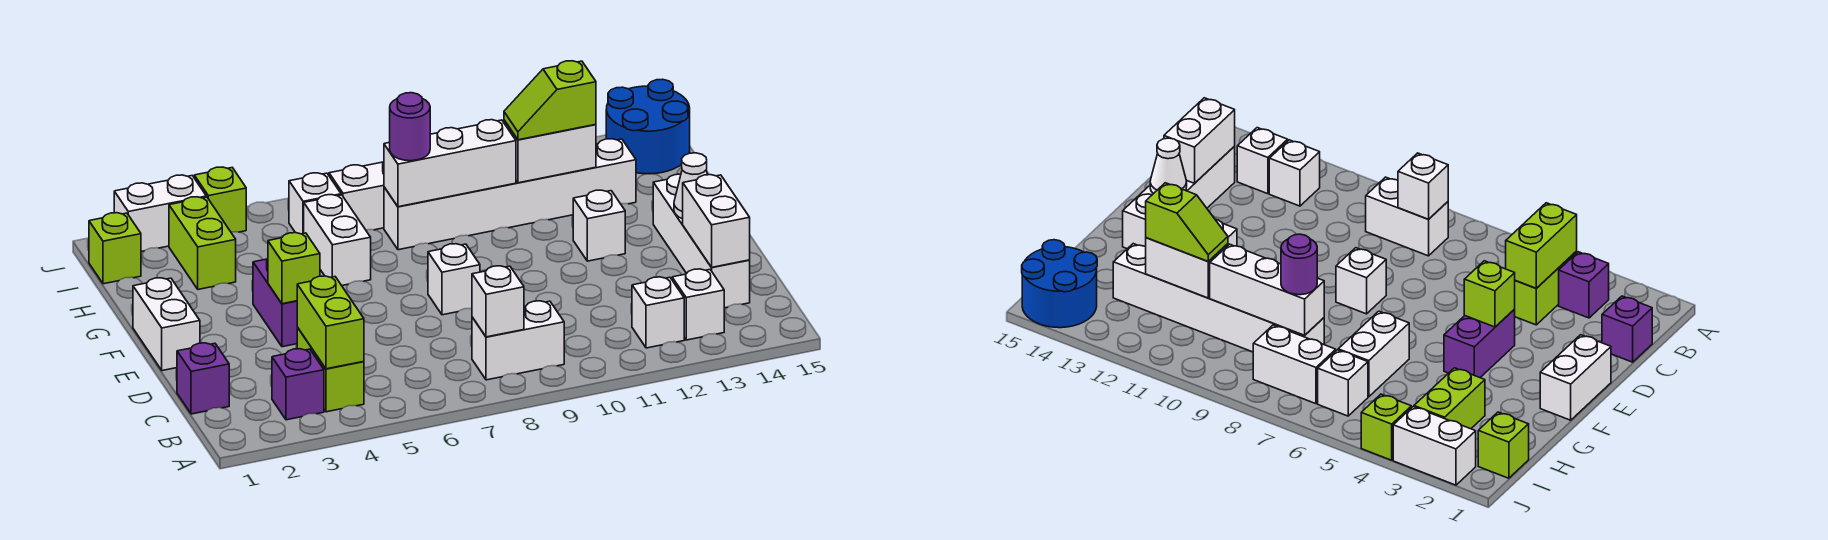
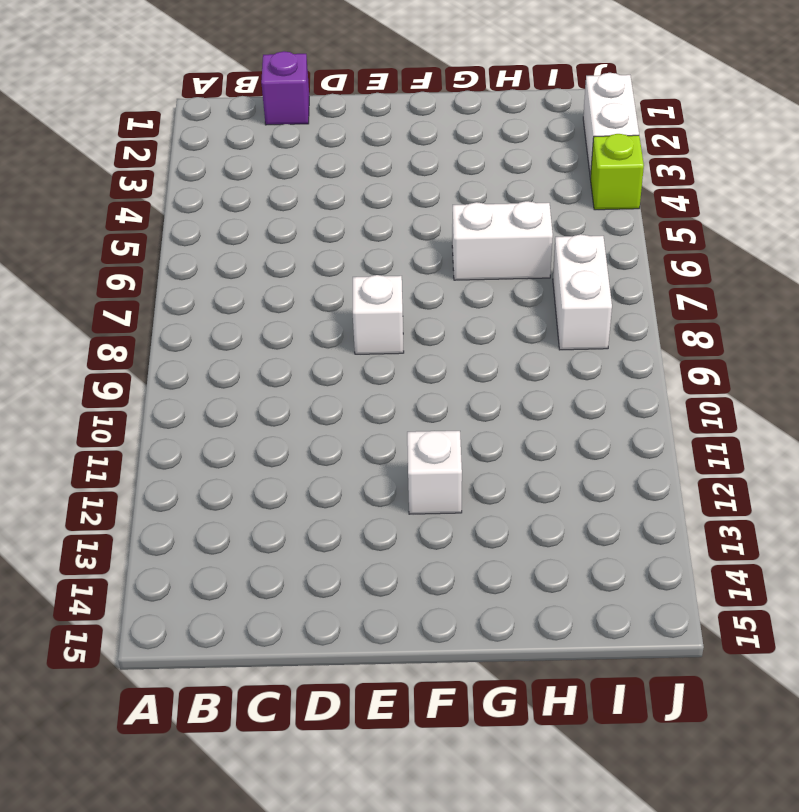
none -> purple brick B3 level 1
none -> lime brick B4:C4 level 1
none -> white brick B8:B9 level 1

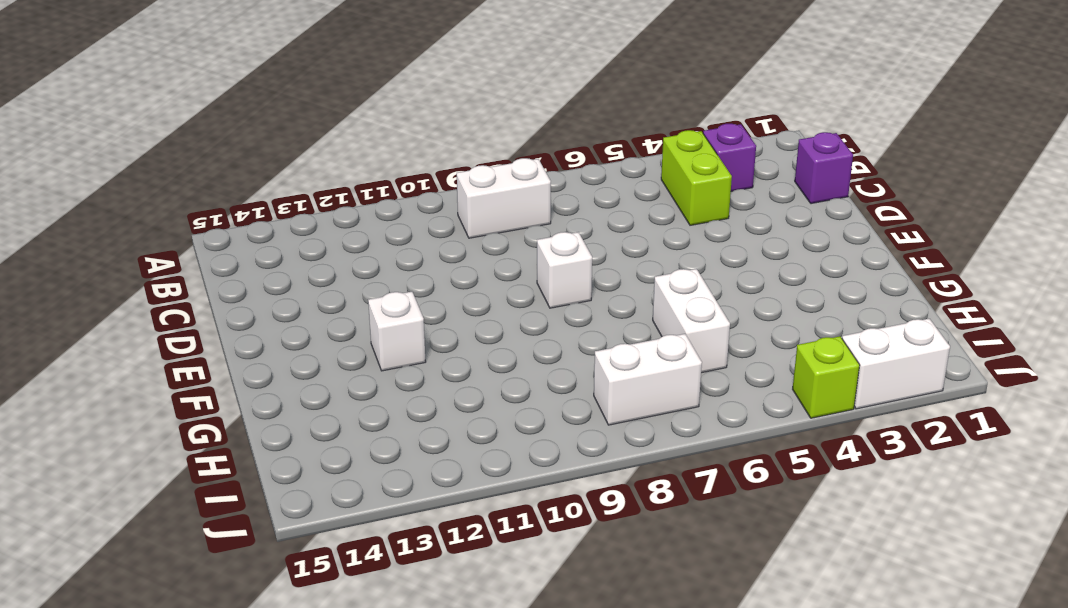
none -> white brick B12 level 1
none -> white brick B13 level 1
none -> white brick C14:F14 level 1

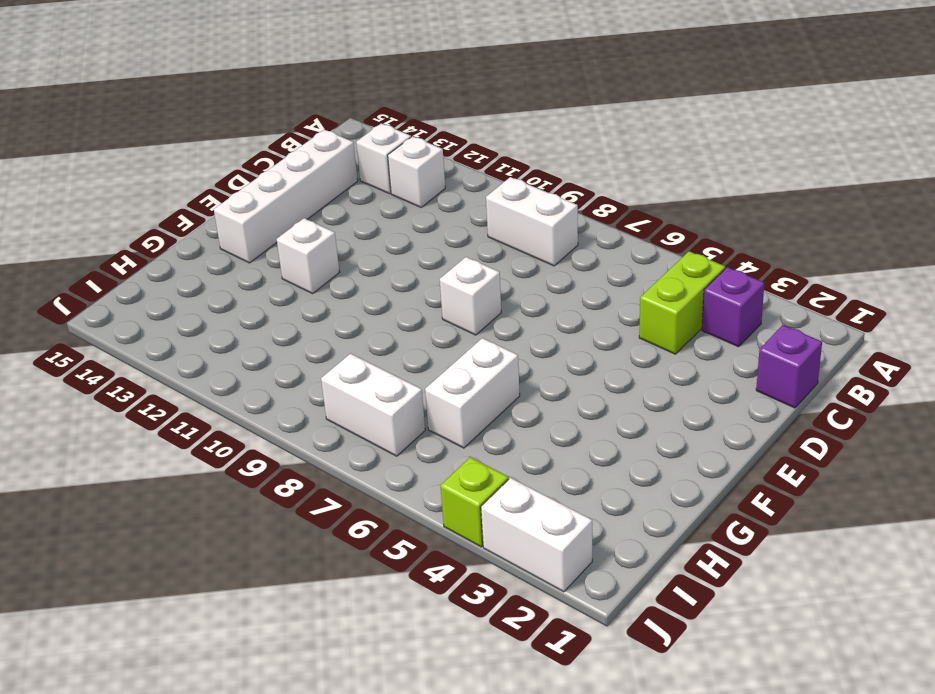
none -> white brick E1:F1 level 1
none -> purple brick E4:F4 level 1
none -> lime brick H3:I3 level 1

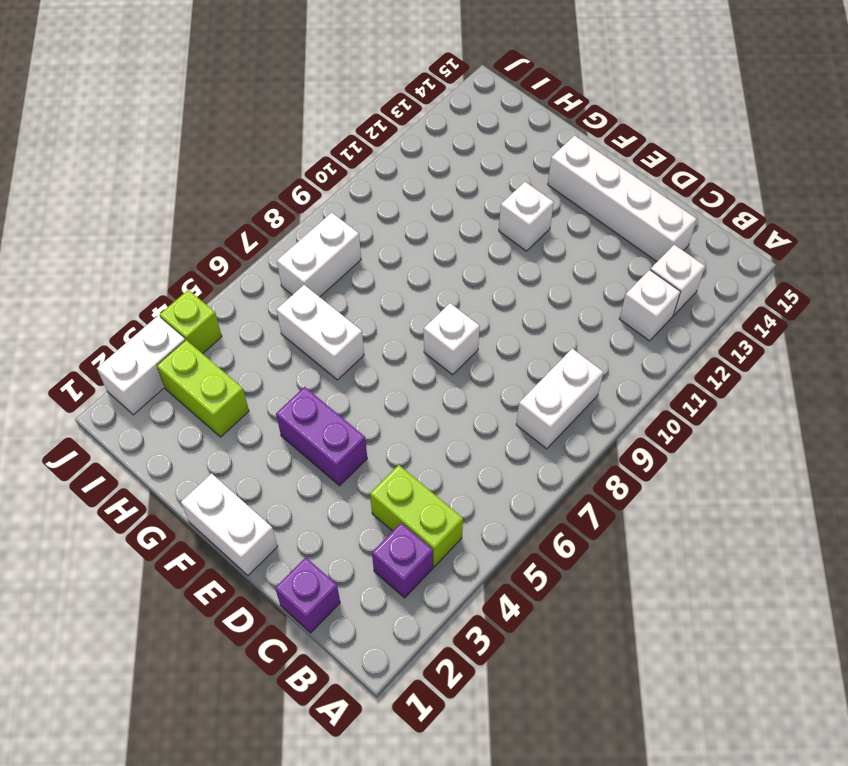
none -> white brick H8:H13 level 1
none -> lime brick I1 level 1
none -> white brick I6 level 1

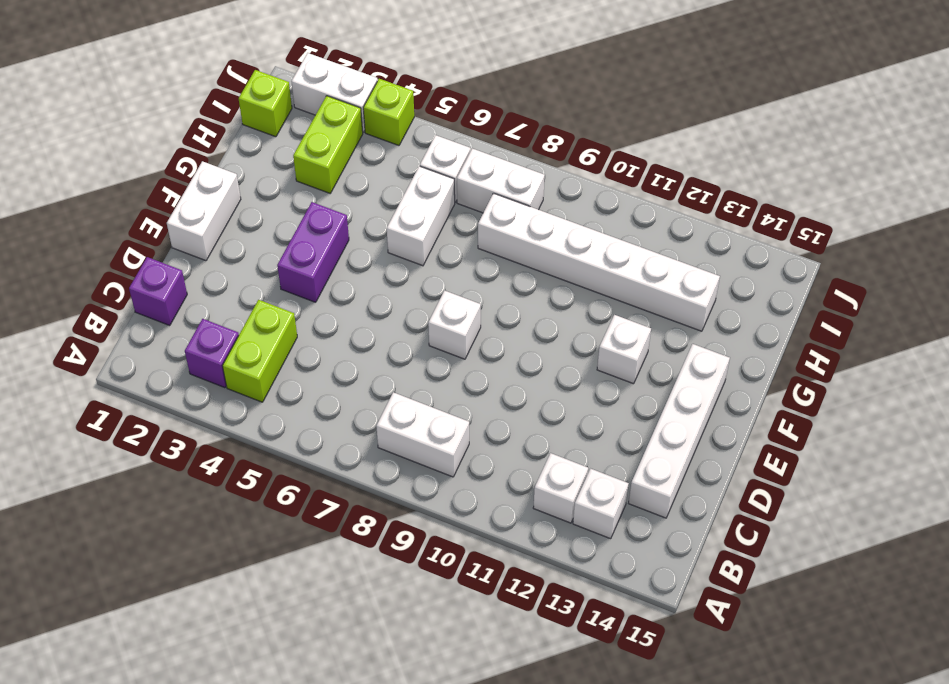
none -> blue round brick I14:J15 level 1
none -> lime brick B4:C4 level 2
none -> white brick B8 level 2

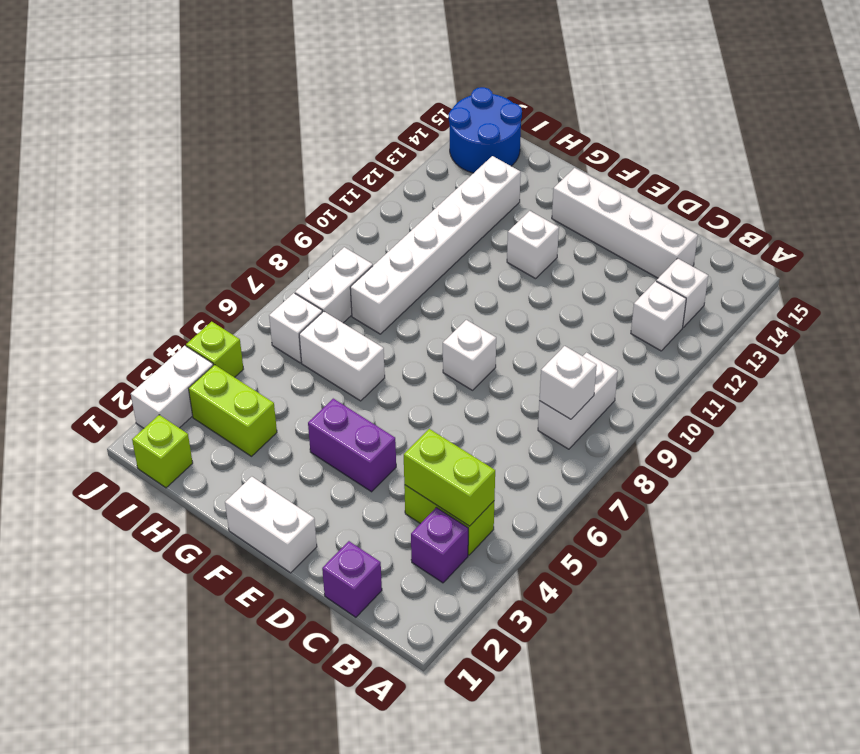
none -> white brick C14:D14 level 2
none -> lime brick E4 level 2
none -> white cone E14 level 2

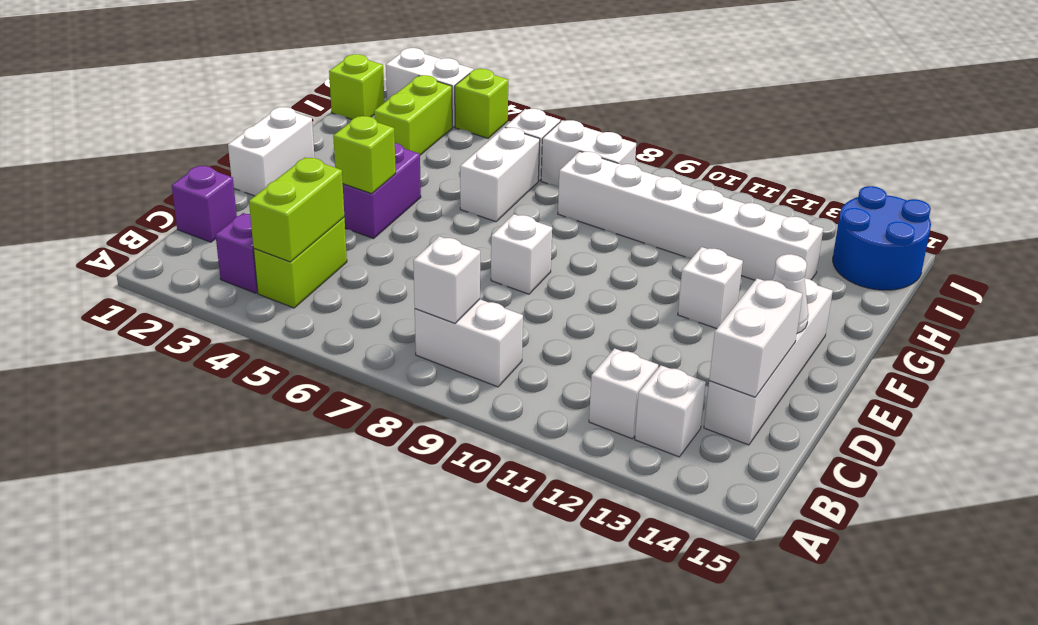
none -> white brick H8:H10 level 2
none -> white brick H11:H12 level 2
none -> purple round brick H8 level 3

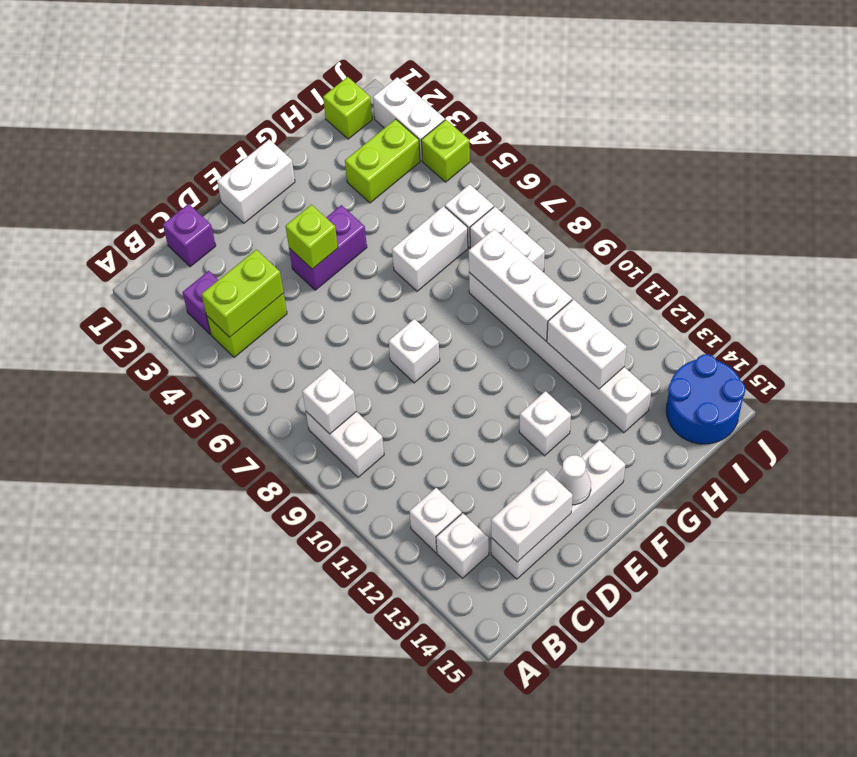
none -> purple round brick H8 level 3
none -> lime slope H11:H12 level 3 top 12

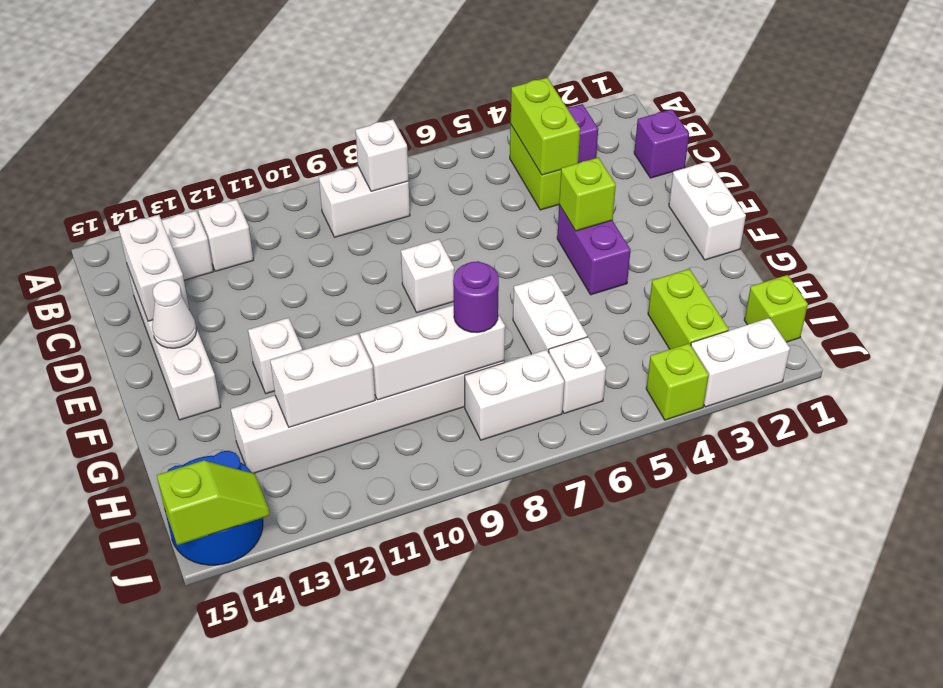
lime slope J14:J15 level 2 top 15 -> lime slope H11:H12 level 3 top 12

